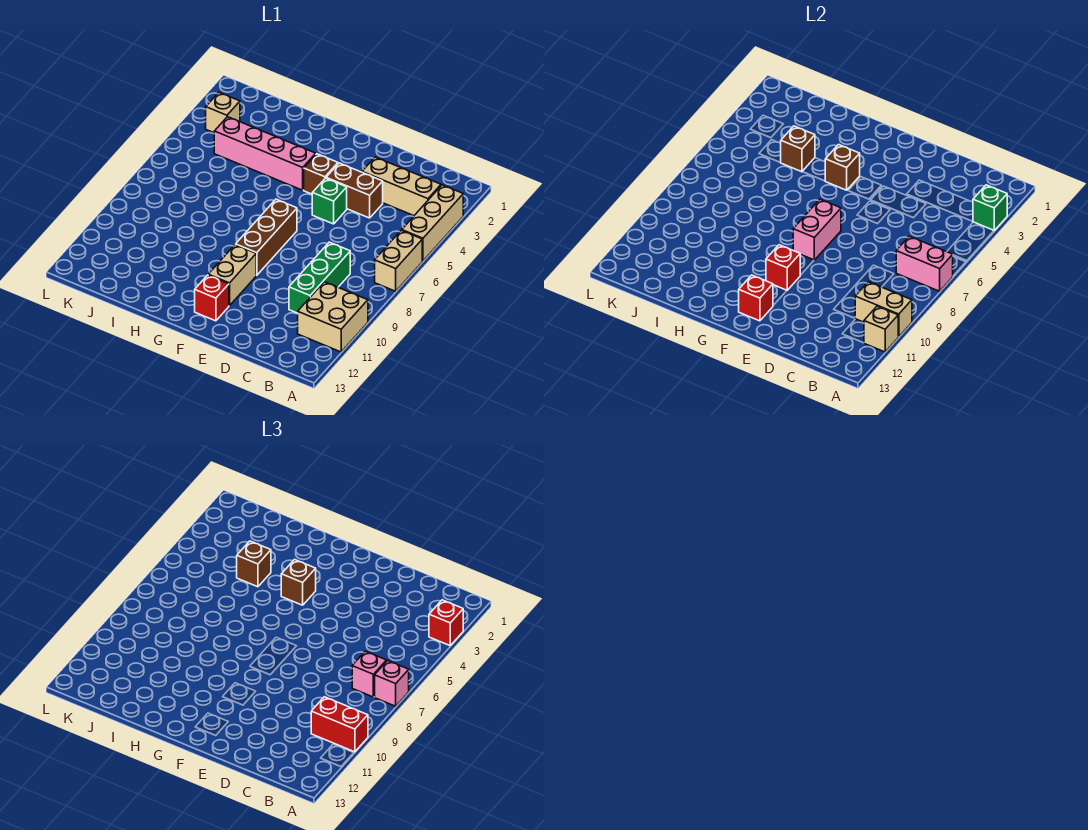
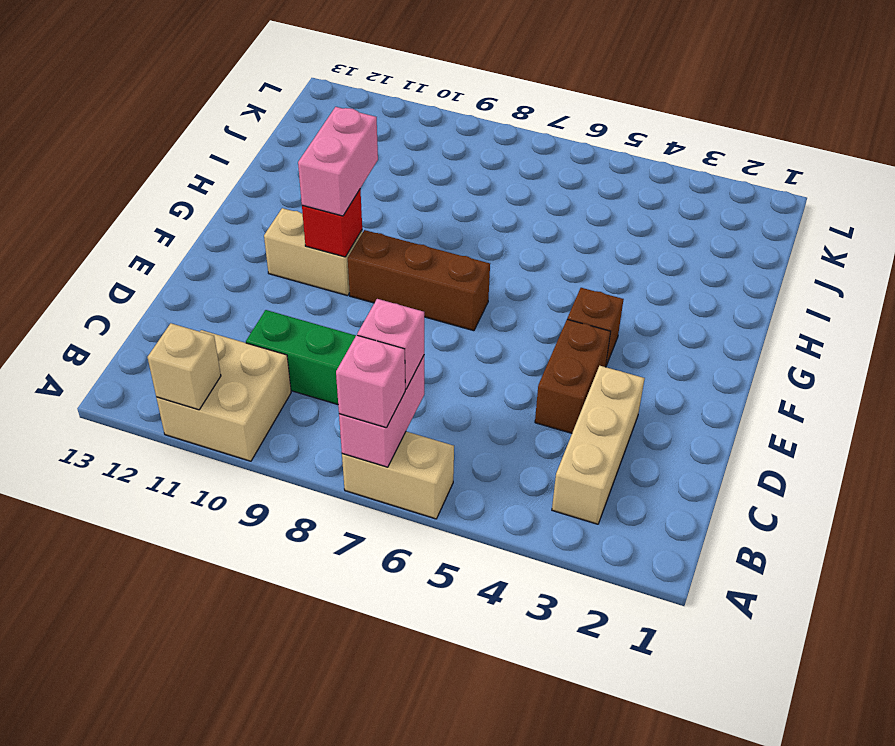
pink brick F10:G10 level 3 -> pink brick F7:F8 level 2
none -> tan brick A3:A5 level 1
none -> green brick E5 level 1
none -> red brick F12 level 1

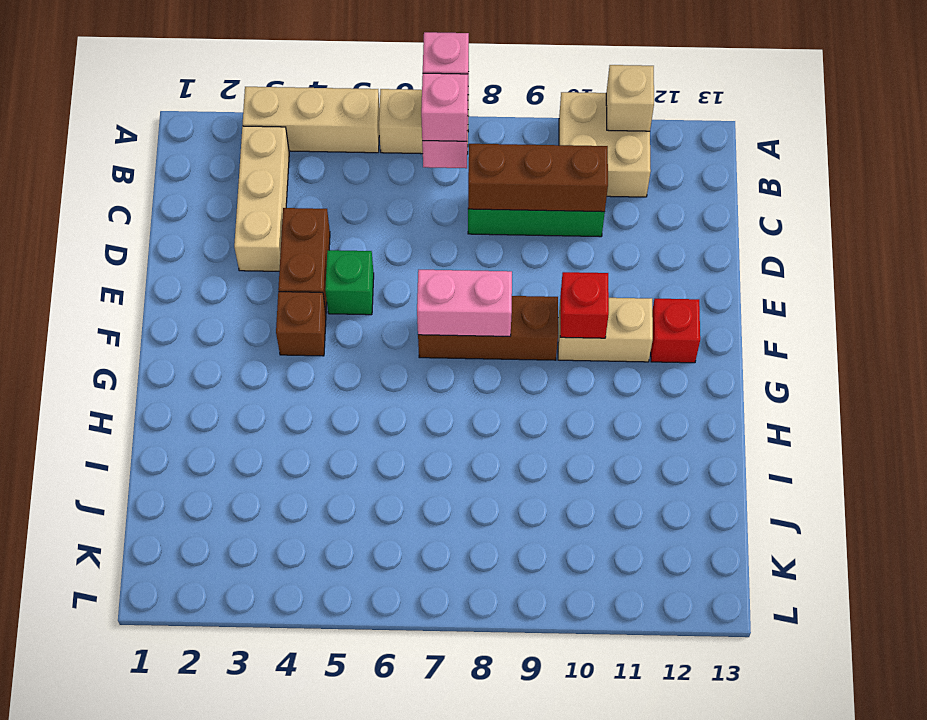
brown brick C8:C10 level 2 -> none
none -> pink brick G4:J4 level 1
none -> tan brick K3 level 1
none -> green brick A3 level 2

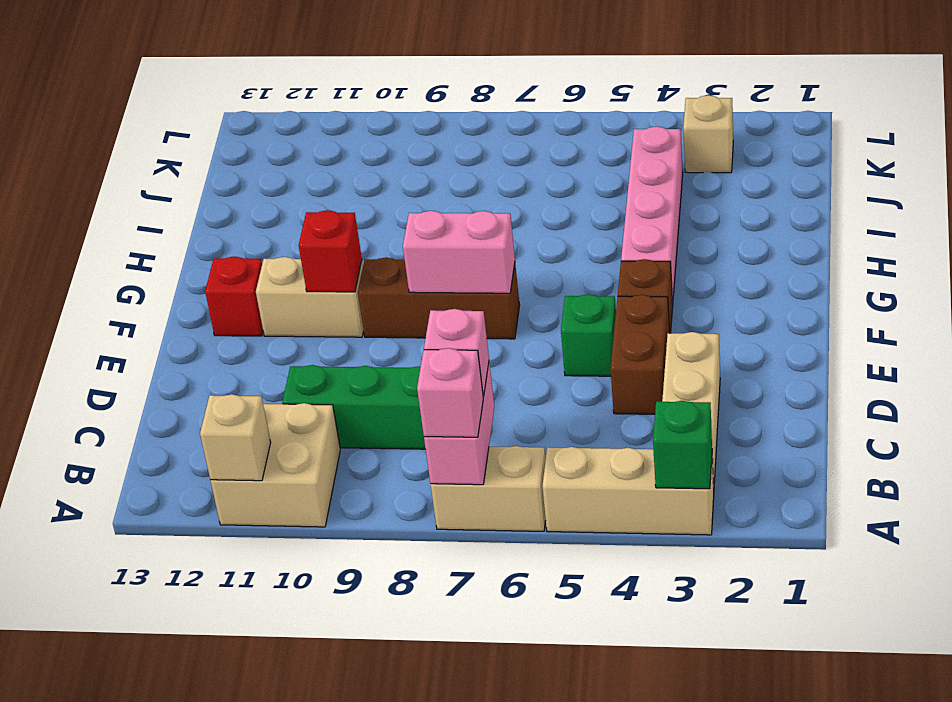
none -> tan brick A10:B10 level 2
none -> red brick F12 level 2
none -> brown brick G4 level 2

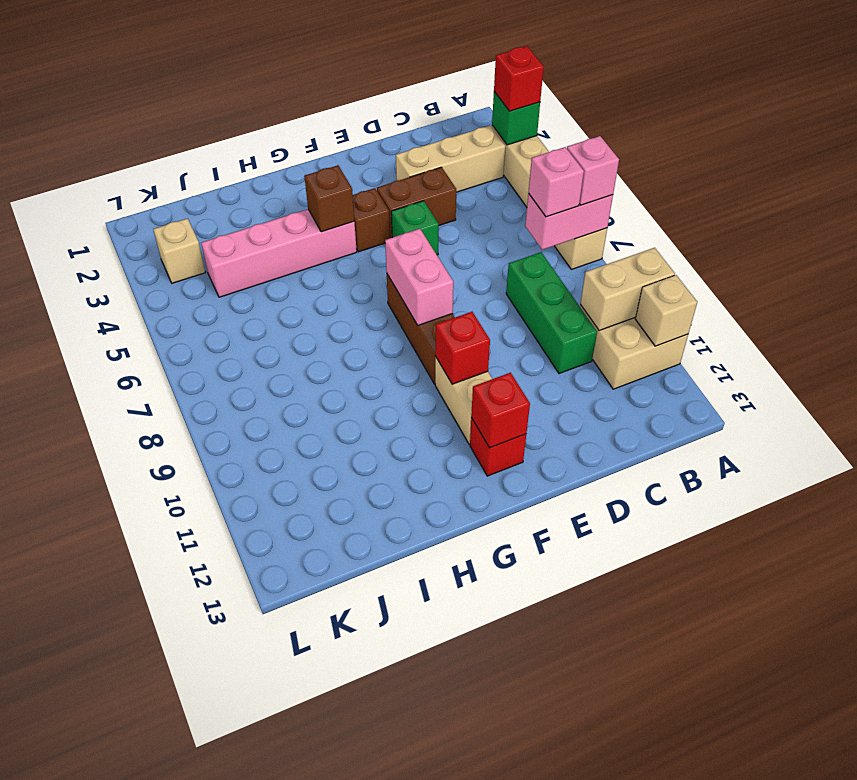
none -> brown brick I4 level 2
none -> red brick A10:B10 level 3
none -> brown brick G4 level 3

